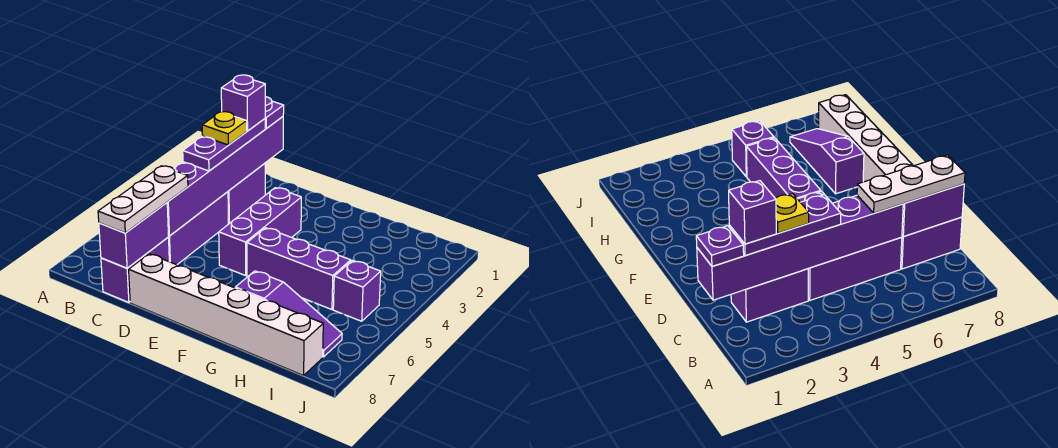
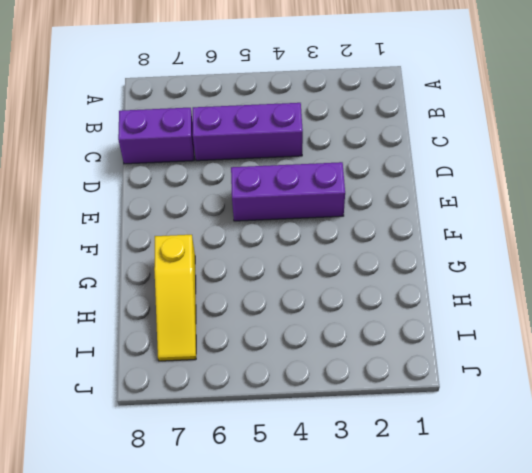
yellow slope G7:I7 level 1 top G -> purple slope G7:I7 level 1 top G
none -> purple brick C2:C3 level 1
none -> white brick D8:I8 level 1
none -> purple brick F5:H5 level 1

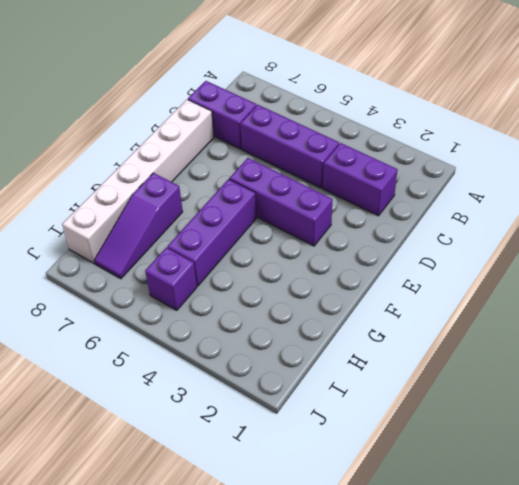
none -> purple brick C1:C6 level 2
none -> purple brick C7:C8 level 2
none -> purple plate C1 level 3

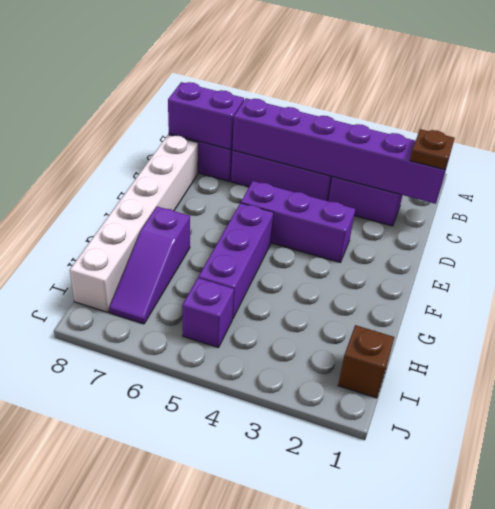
brown plate C1 level 3 -> purple plate C1 level 3
brown brick I1 level 1 -> none
none -> purple plate C2:C4 level 3
none -> white plate C6:C8 level 3
none -> purple brick C2 level 4

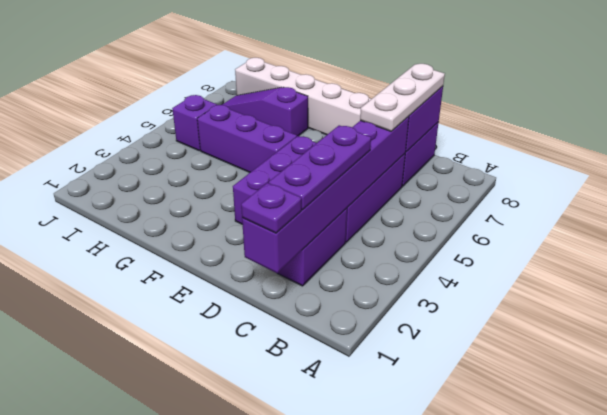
none -> purple brick C2 level 4
none -> yellow plate C3 level 4

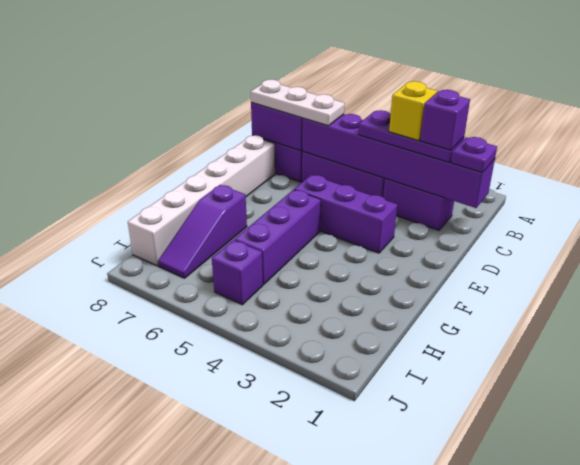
yellow brick C3 level 4 -> yellow plate C3 level 4

